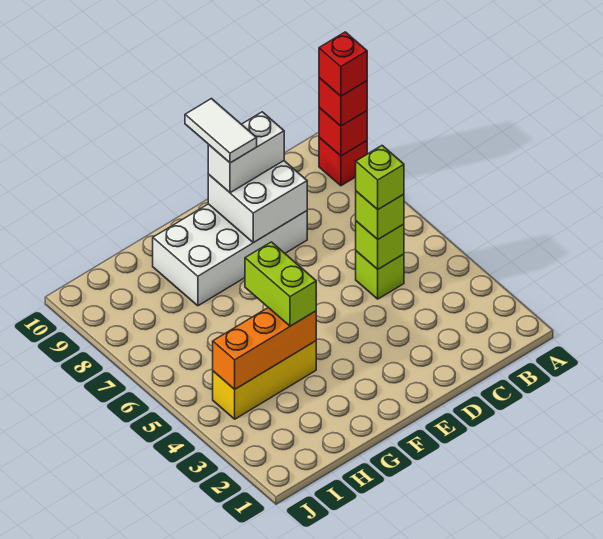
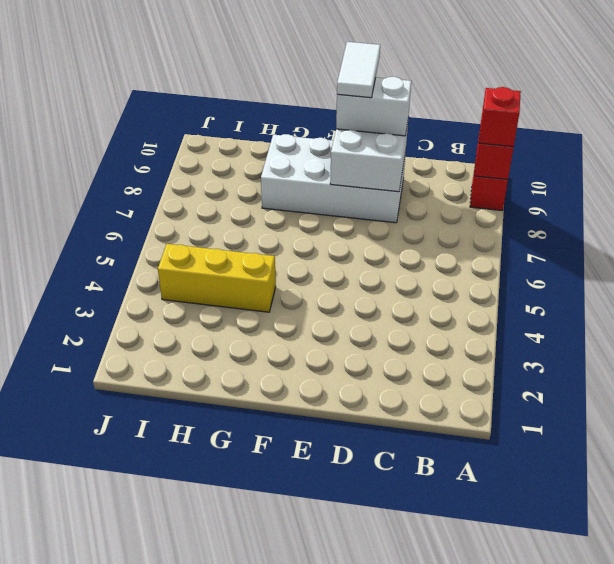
none -> lime brick C5 level 1
none -> lime brick C5 level 2
none -> orange brick G4:I4 level 2

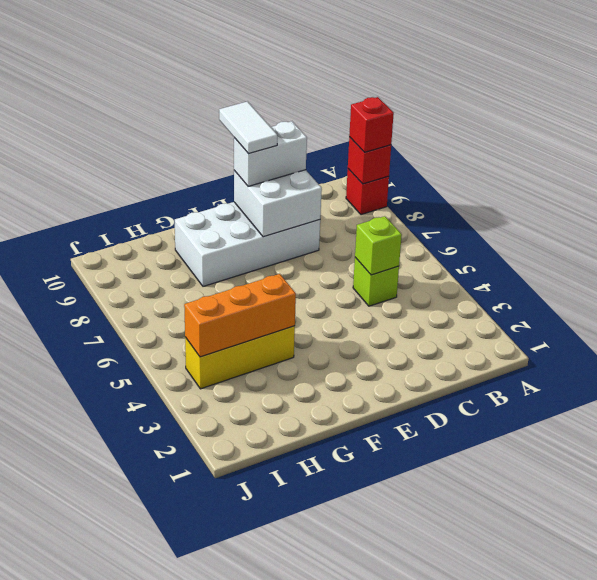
none -> lime brick C5 level 3
none -> lime brick G4:G5 level 3
none -> red brick A9 level 4

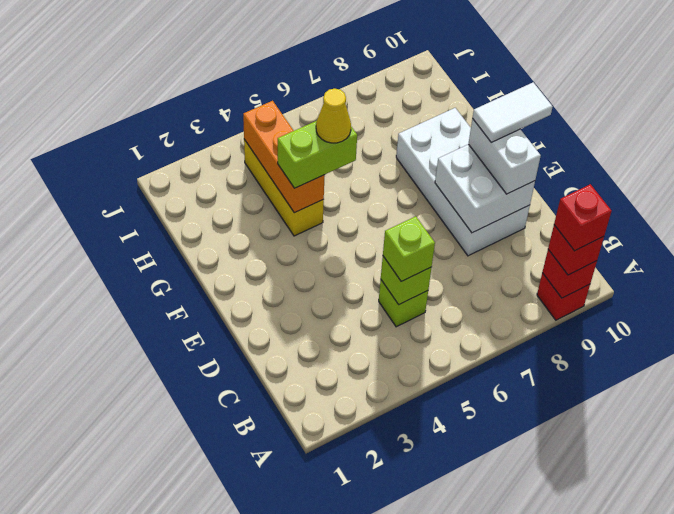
yellow cone G5 level 4 -> none
none -> lime brick C5 level 4

